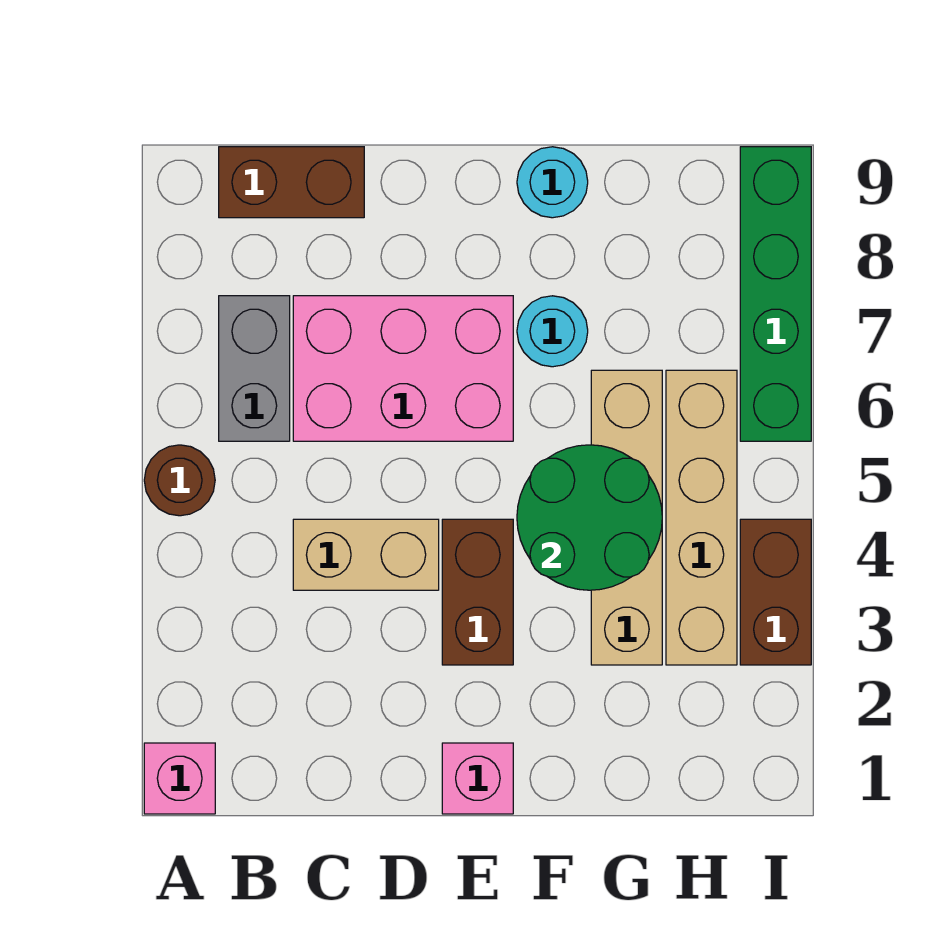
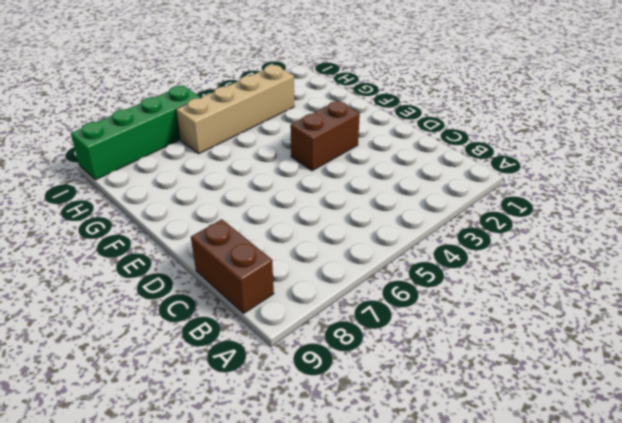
none -> pink brick A1 level 1
none -> brown round brick A5 level 1
none -> grey brick B6:B7 level 1

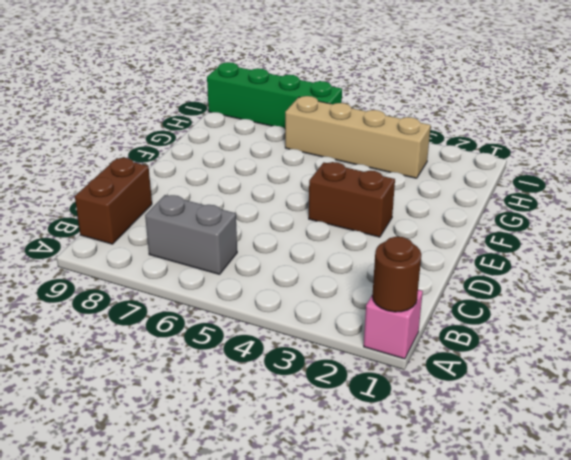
brown round brick A1 level 2 -> brown round brick A5 level 1
none -> tan brick C4:D4 level 1
none -> pink brick C6:E7 level 1
none -> pink brick E1 level 1

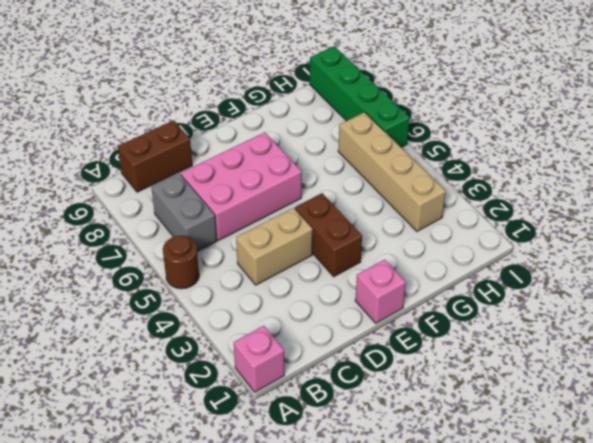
none -> cyan round brick F7 level 1
none -> cyan round brick F9 level 1
none -> tan brick G3:G6 level 1

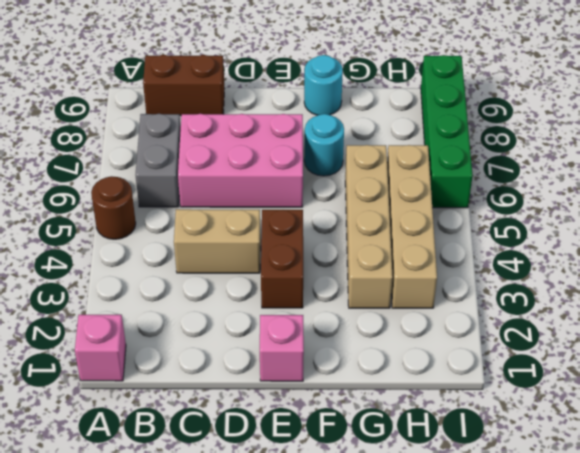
none -> brown brick I3:I4 level 1
none -> green round brick F4:G5 level 2

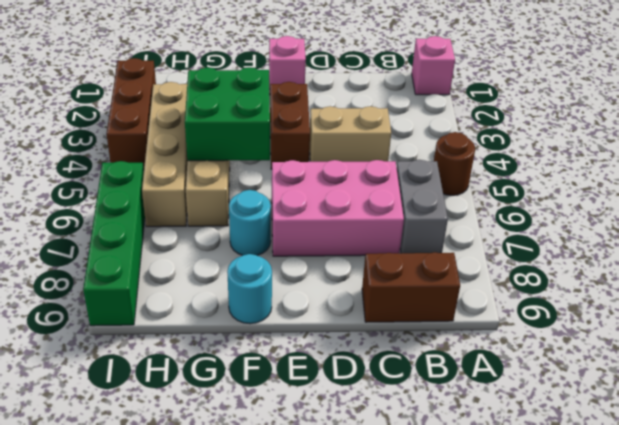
green brick F4:G5 level 2 -> green round brick F4:G5 level 2
brown brick I2:I4 level 1 -> brown brick I3:I4 level 1

